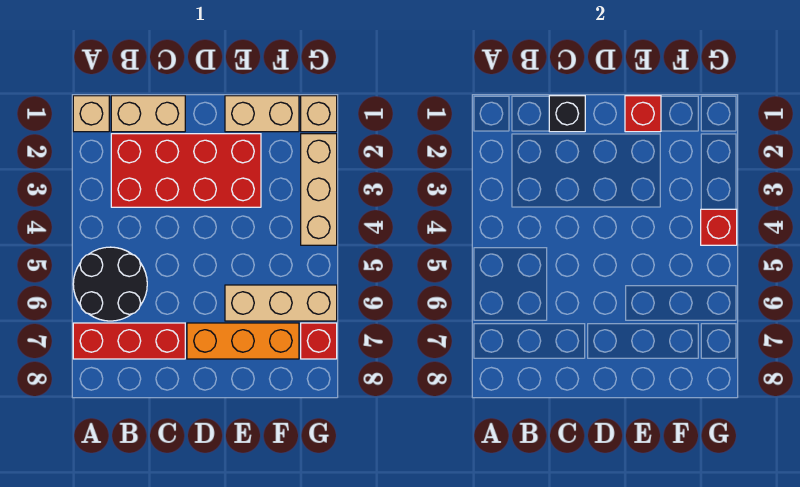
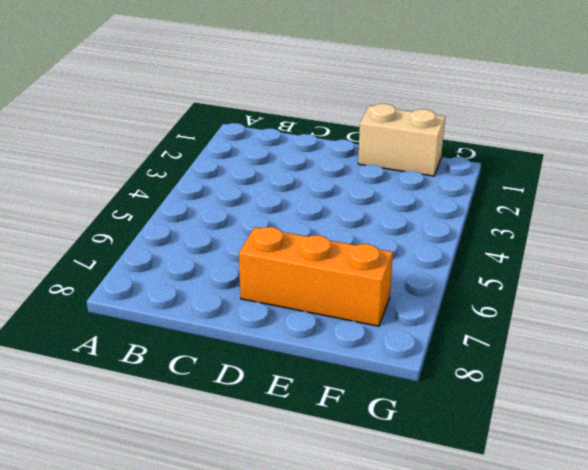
none -> tan brick A1 level 1
none -> black round brick A5:B6 level 1
none -> red brick A7:C7 level 1

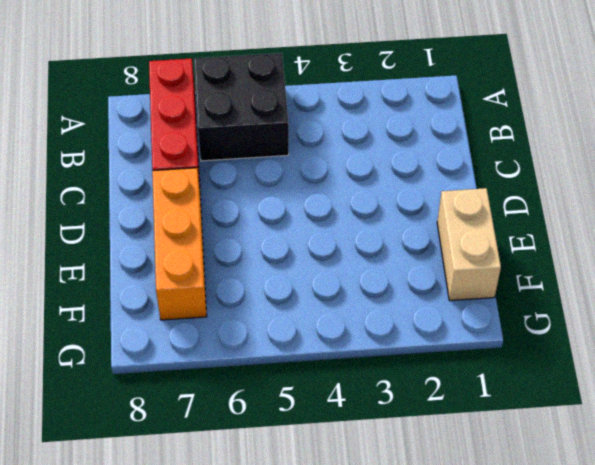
black brick A5:B6 level 1 -> black round brick A5:B6 level 1
none -> tan brick A1 level 1
none -> tan brick B1:C1 level 1
none -> red brick B2:E3 level 1

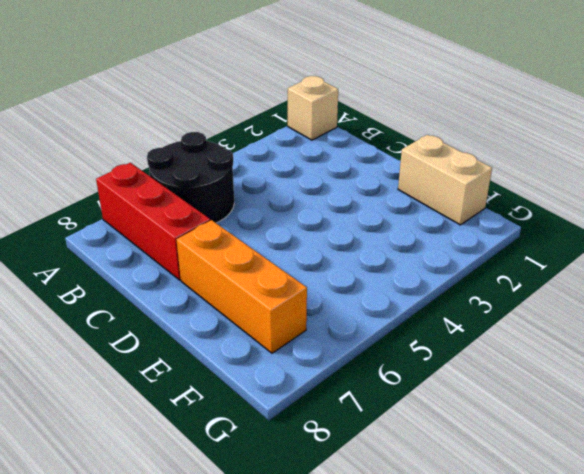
none -> tan brick B1:C1 level 1
none -> red brick B2:E3 level 1
none -> tan brick E6:G6 level 1

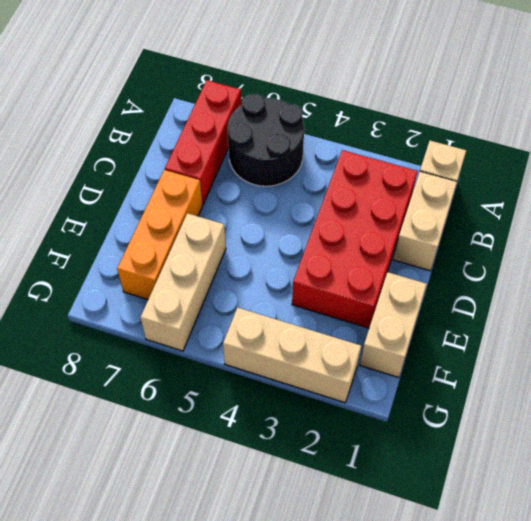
none -> tan brick G1 level 1
none -> red brick G7 level 1
none -> black brick C1 level 2

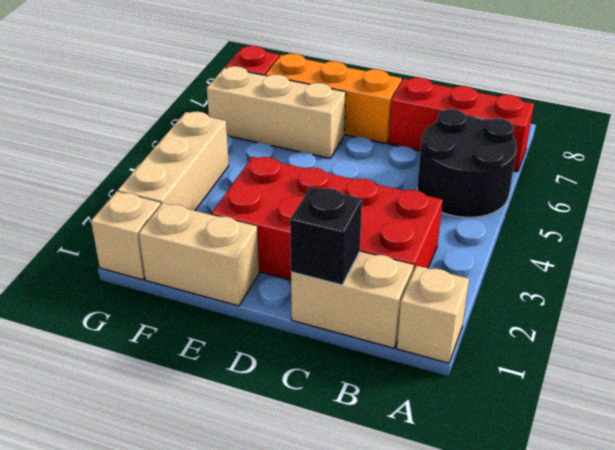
none -> red brick E1 level 2
none -> red brick G4 level 2

